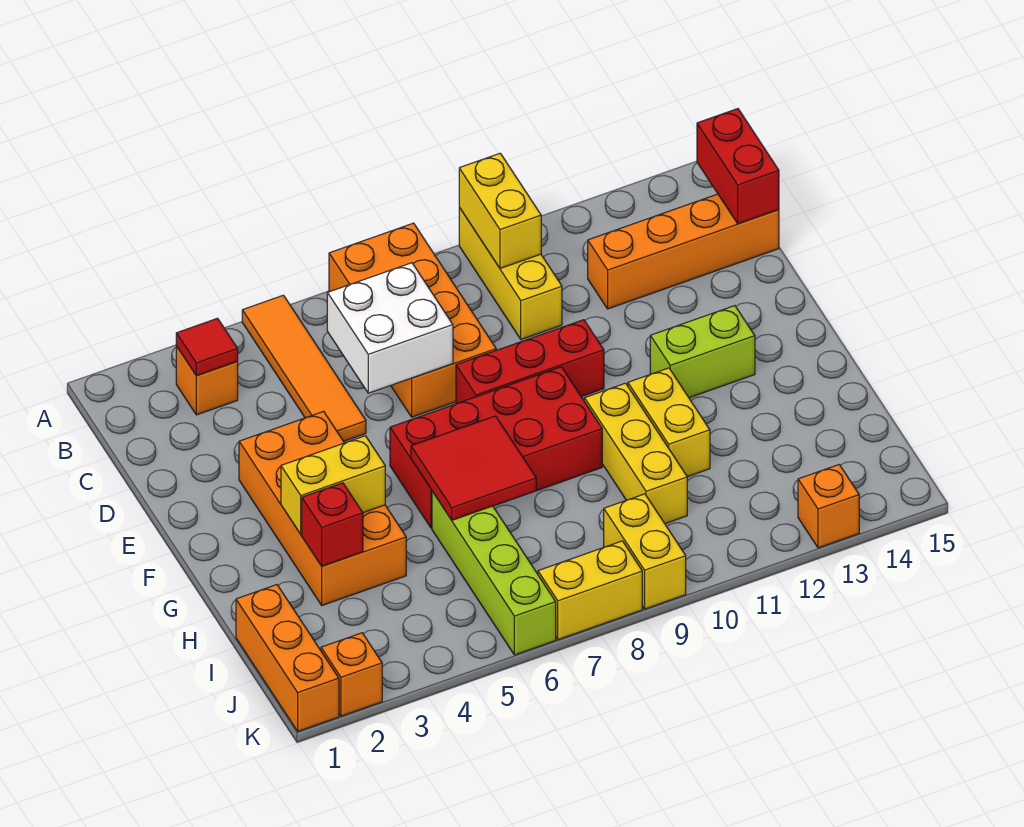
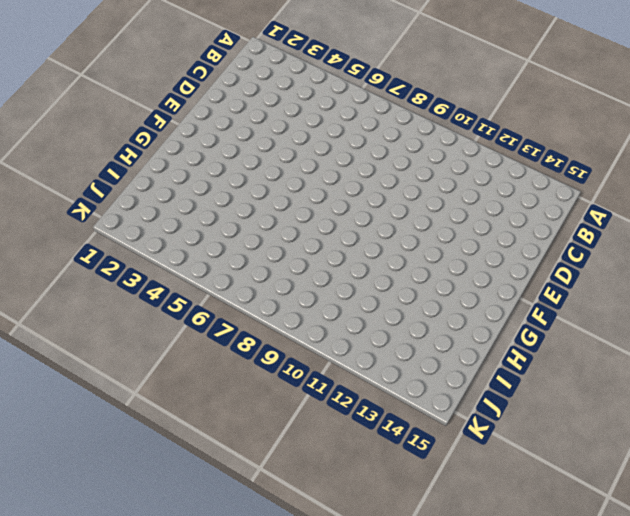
none -> orange tile A5:D5 level 1
none -> orange brick A7:D8 level 1
none -> yellow brick A10:C10 level 1

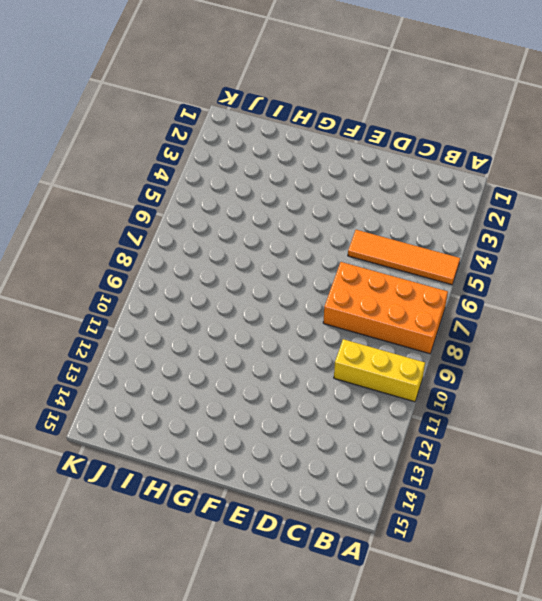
none -> orange brick B3 level 1
none -> orange brick C12:C15 level 1
none -> orange brick E3:H4 level 1

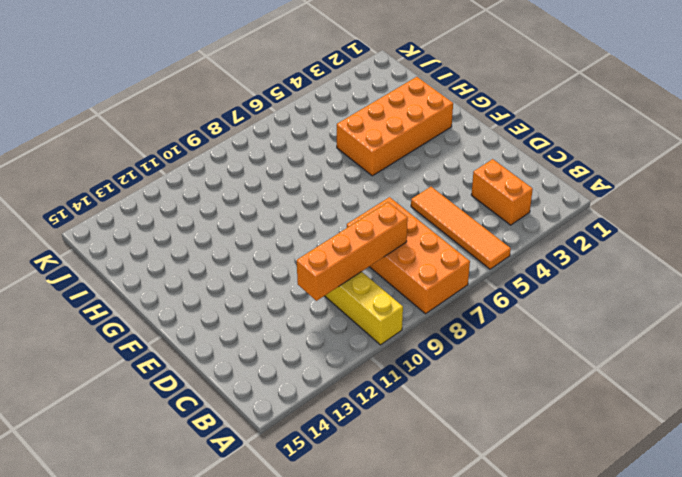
orange brick B3:C3 level 1 -> orange brick B3 level 1
orange brick C8:C11 level 2 -> orange brick C12:C15 level 1
orange brick G2:H5 level 1 -> orange brick E3:H4 level 1
none -> red brick E8:E10 level 1
none -> red brick F6:G9 level 1
none -> lime brick F12:F13 level 1

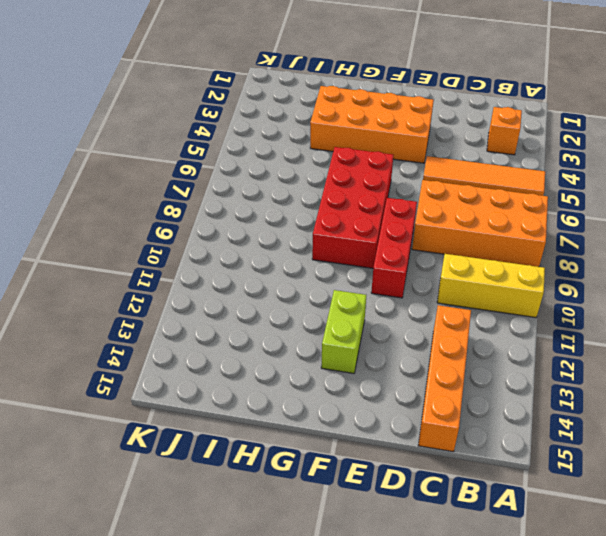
none -> yellow brick G10:I10 level 1
none -> yellow brick G11:H11 level 1
none -> lime brick H6:K6 level 1

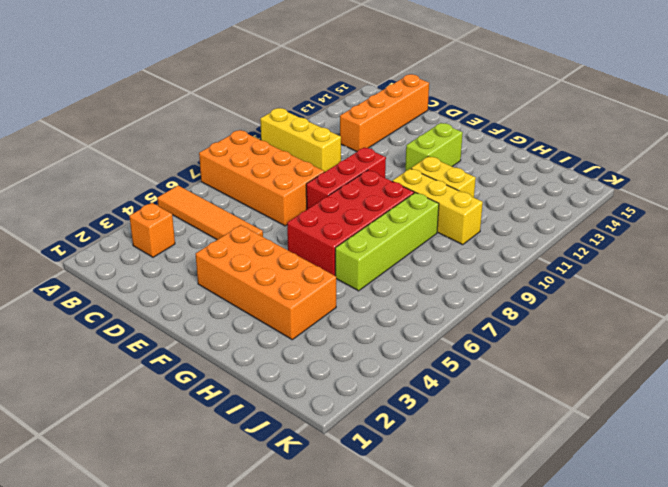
lime brick H6:H9 level 1 -> lime brick H6:K6 level 1
none -> orange brick I1:K1 level 1
none -> yellow brick J9:K9 level 1
none -> orange brick K2 level 1

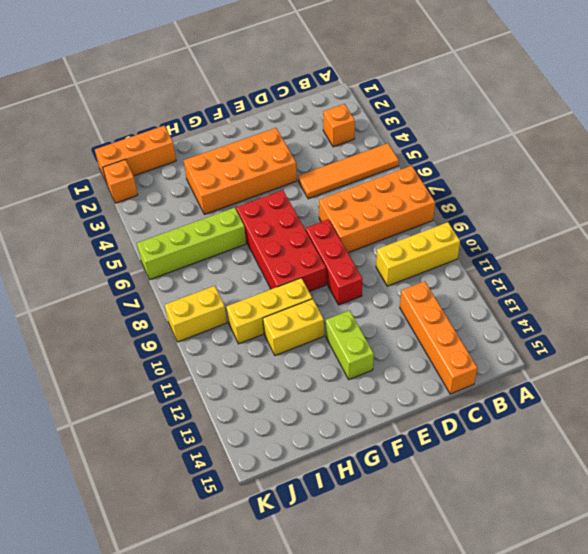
none -> yellow brick K7:K8 level 1
none -> orange brick K13 level 1
none -> yellow brick A10:B10 level 2

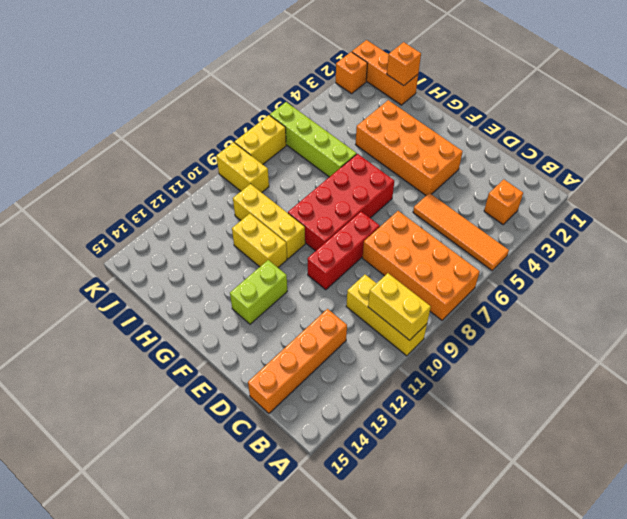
orange brick I1 level 2 -> orange brick K13 level 1
none -> red tile B3 level 2
none -> red brick B15:C15 level 2
none -> white brick C6:D7 level 2

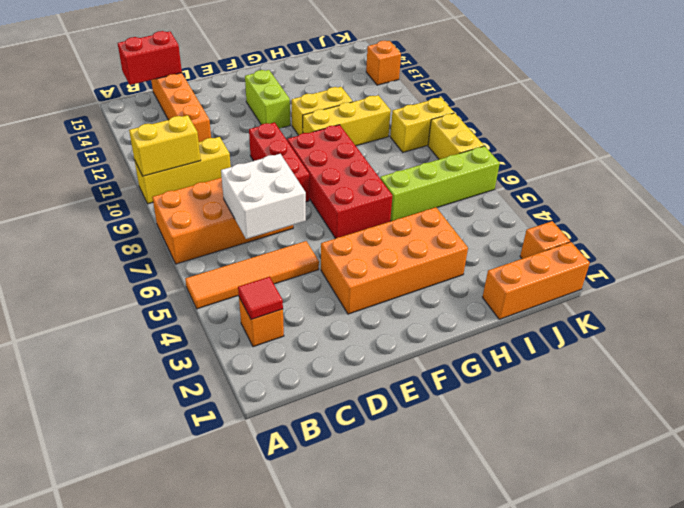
none -> yellow brick G3:G4 level 2
none -> red tile G6:H7 level 2
none -> red brick H3 level 2

